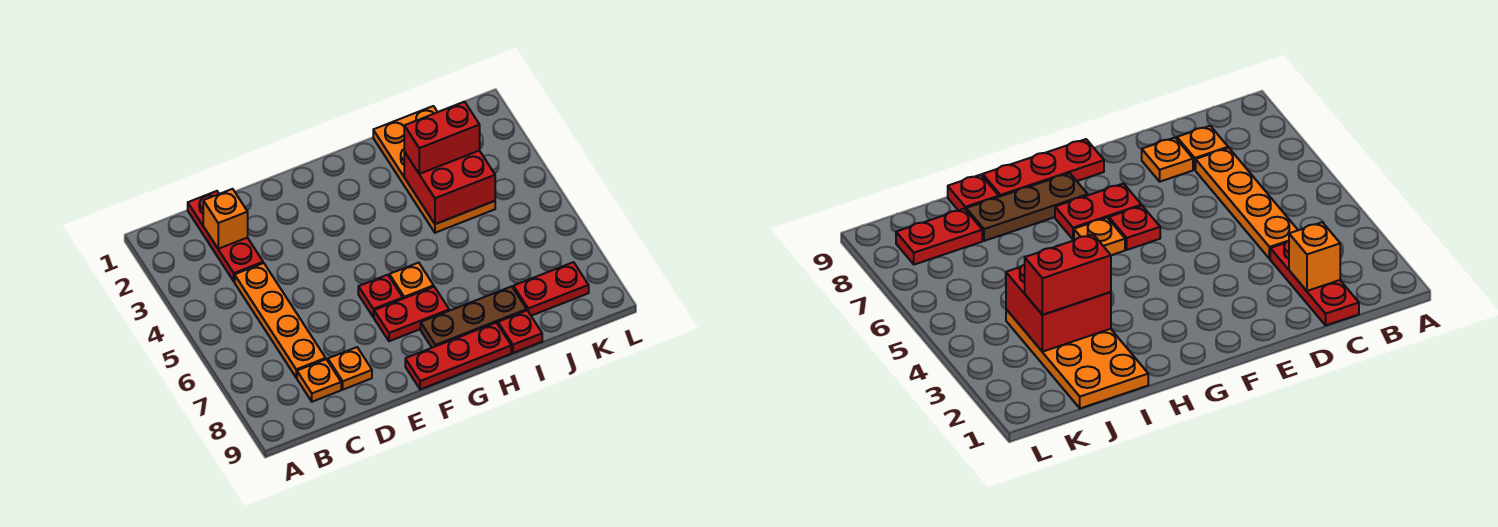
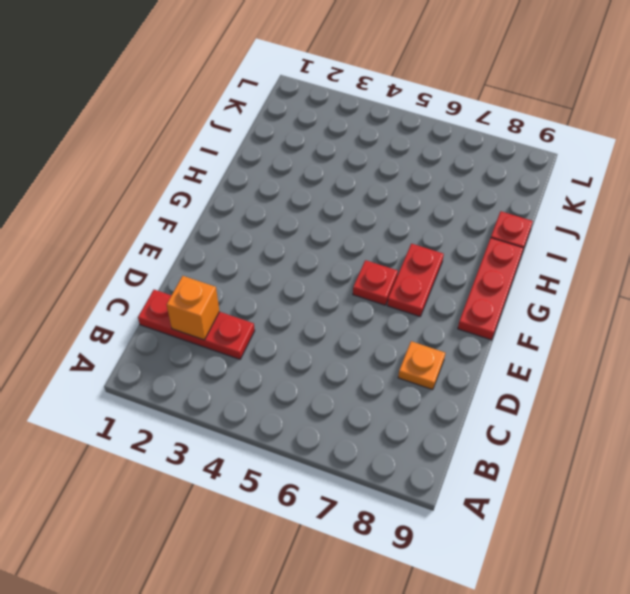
none -> orange plate C4:C7 level 1
none -> orange plate C8 level 1
none -> orange plate G6 level 1

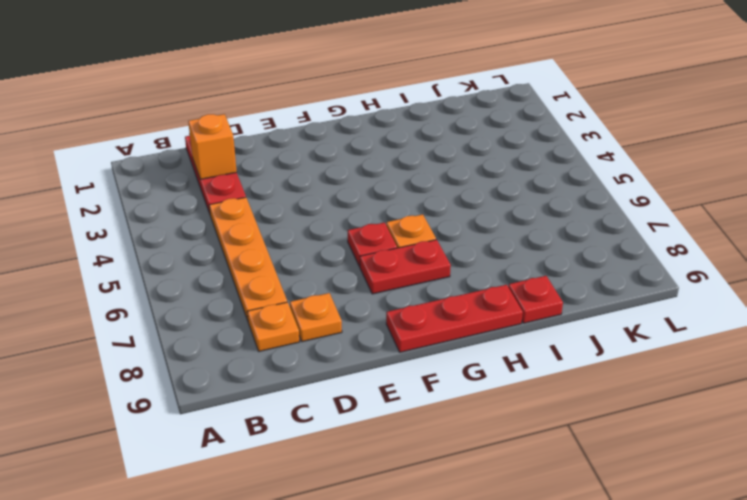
none -> brown plate G8:I8 level 1
none -> orange plate I1:J4 level 1
none -> red plate J8:K8 level 1

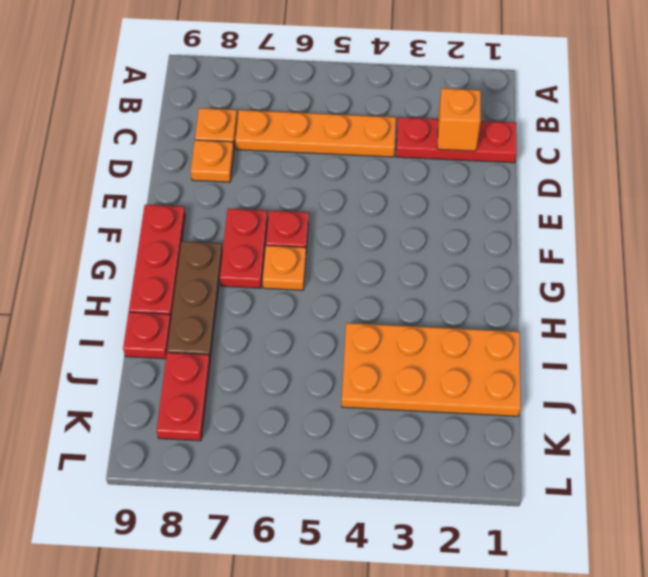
none -> red brick I3:J4 level 2
none -> red brick I3:J3 level 3

